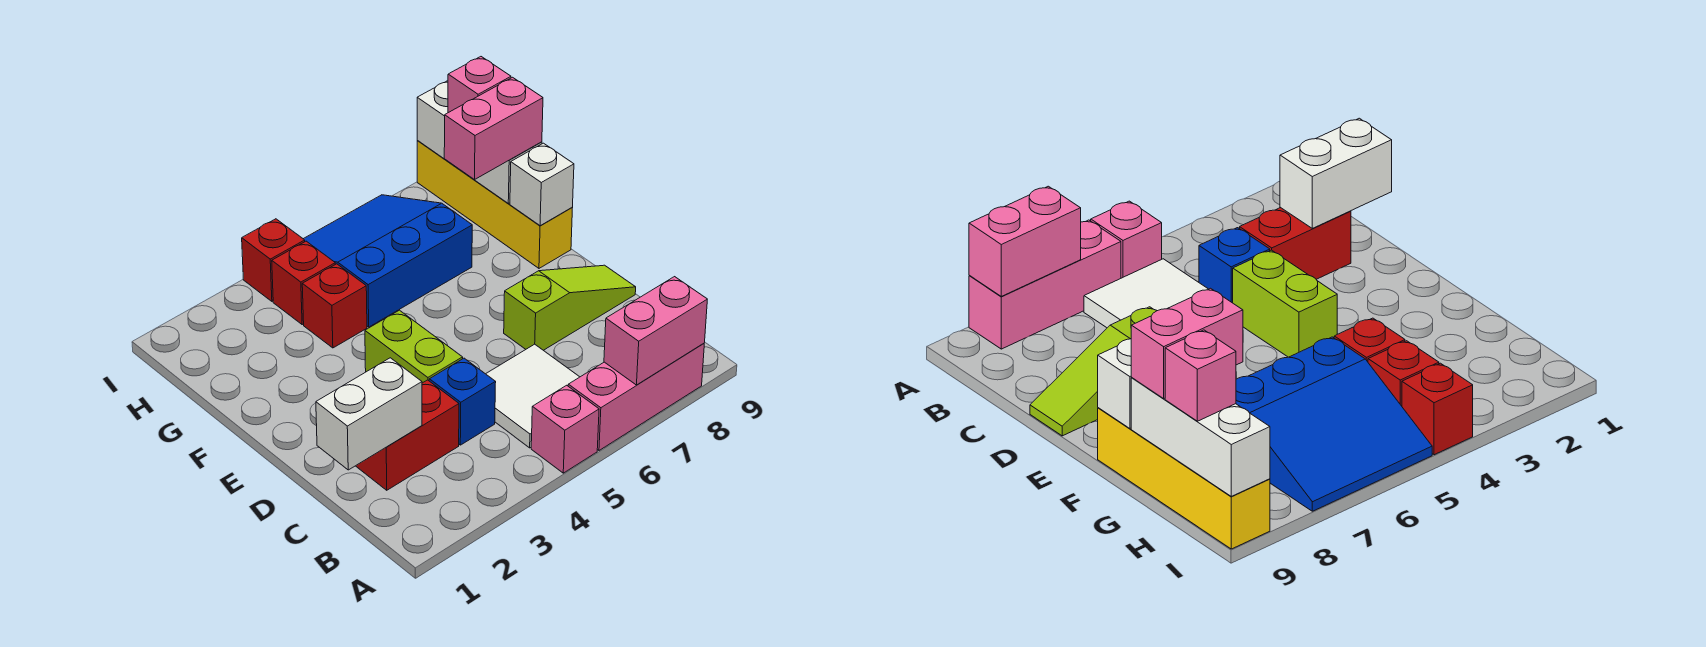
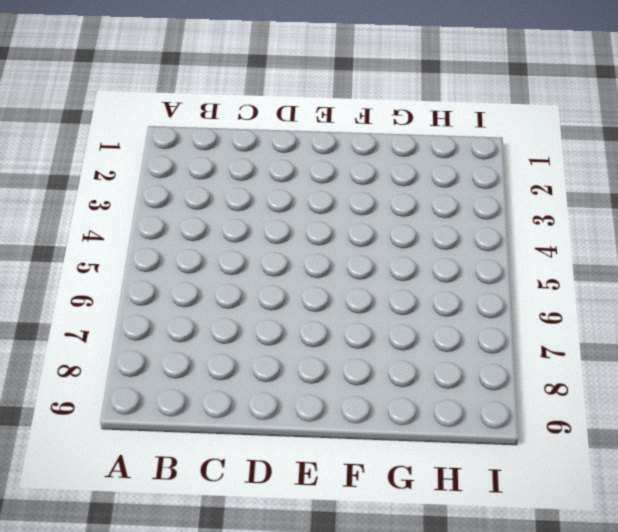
none -> pink brick A5 level 1
none -> pink brick A6:A8 level 1
none -> white tile B5:C6 level 1

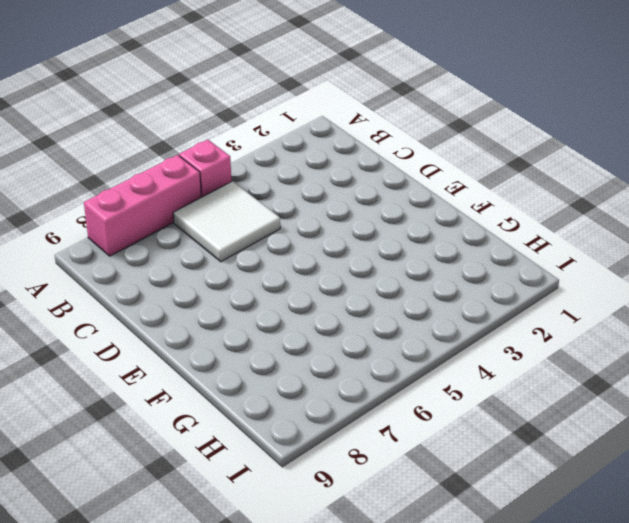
none -> red brick C2:C3 level 1
none -> blue brick C4 level 1
none -> lime brick D4:E4 level 1

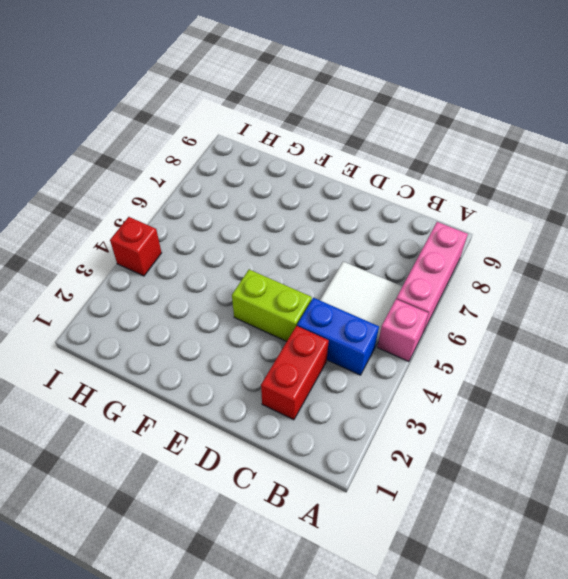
blue brick B4:C4 level 1 -> blue brick C4 level 1
none -> lime slope D7:D9 level 1 top 7
none -> yellow brick F9:I9 level 1
none -> red brick G4 level 1

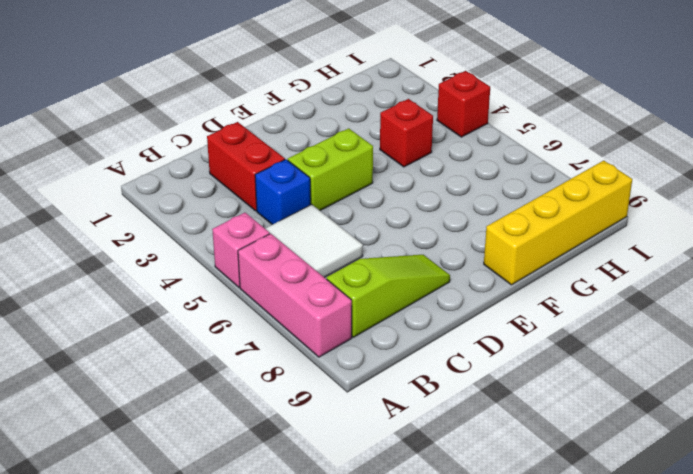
lime slope B8:D8 level 1 top B -> lime slope D7:D9 level 1 top 7
none -> blue slope G5:I7 level 1 top G
none -> red brick H4 level 1
none -> pink brick A7:A8 level 2

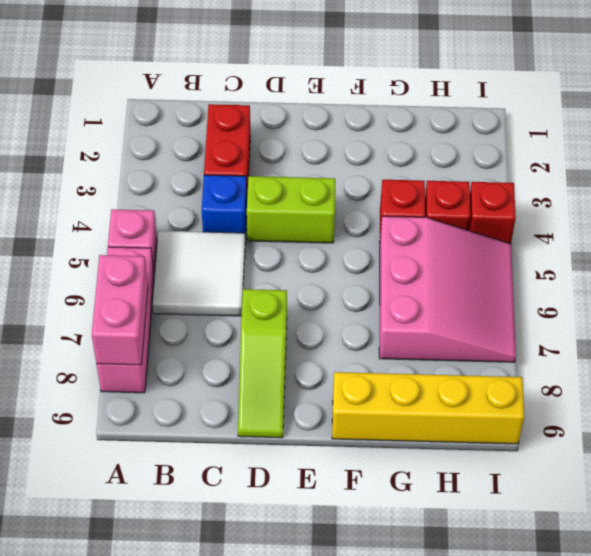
pink slope G5:I7 level 1 top G -> blue slope G5:I7 level 1 top G
none -> white brick C1:C2 level 2
none -> white brick F9 level 2
none -> white brick G9:I9 level 2

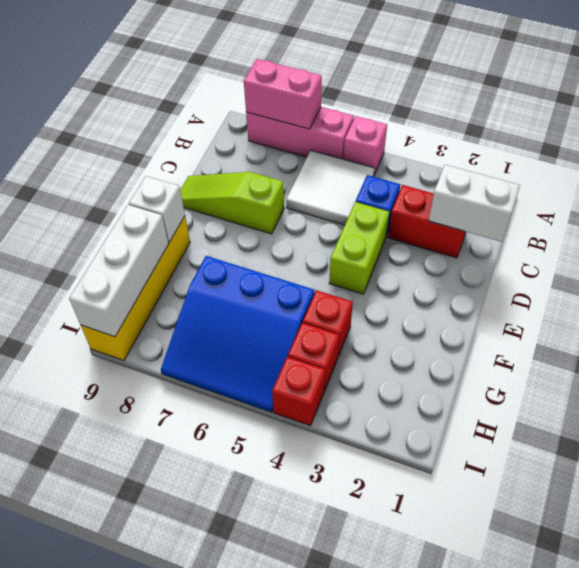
none -> pink brick G8:G9 level 3
none -> pink brick H9 level 3

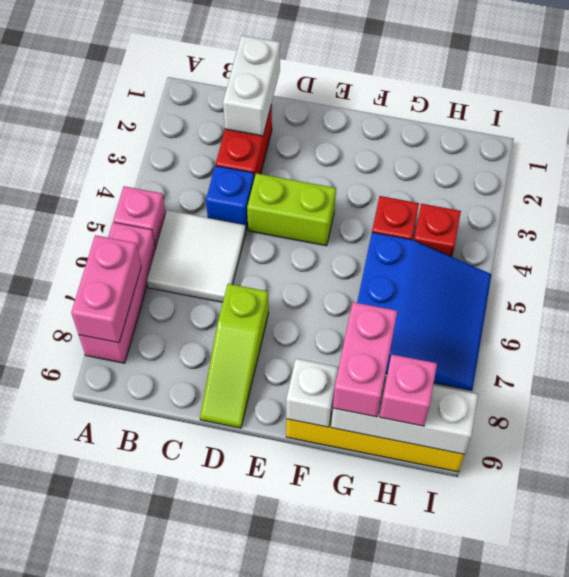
none -> red brick I4 level 1

